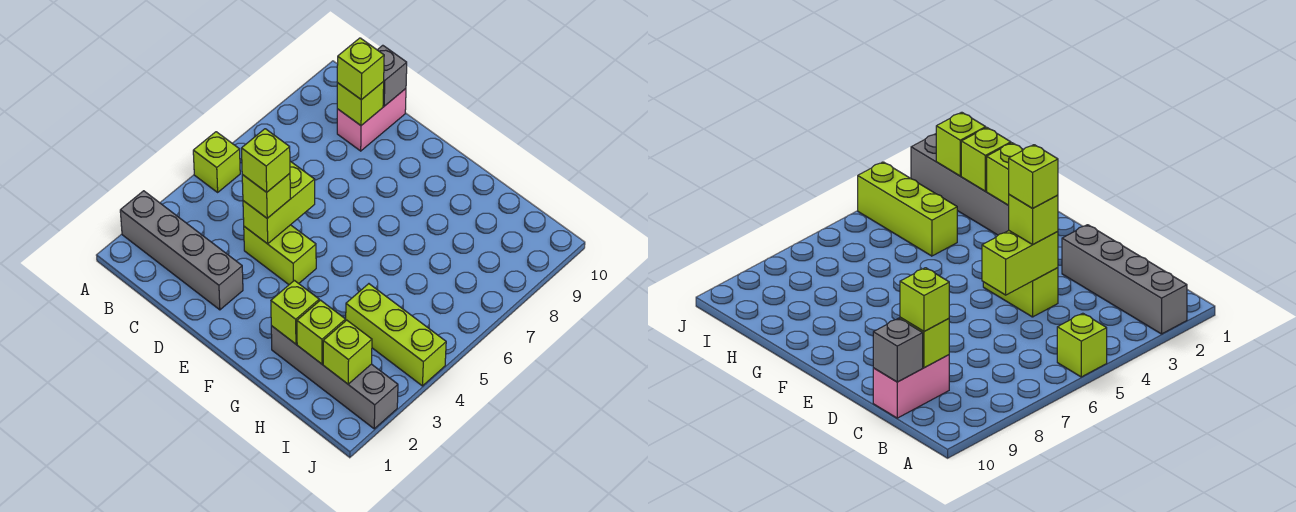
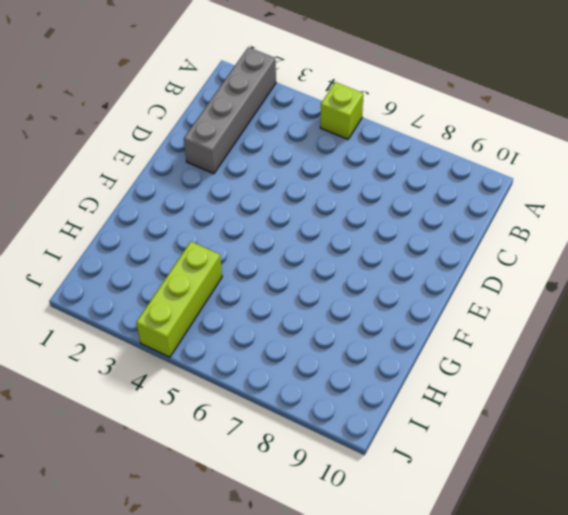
none -> pink brick C9:C10 level 1
none -> lime brick D4:E4 level 1
none -> grey brick G2:J2 level 1

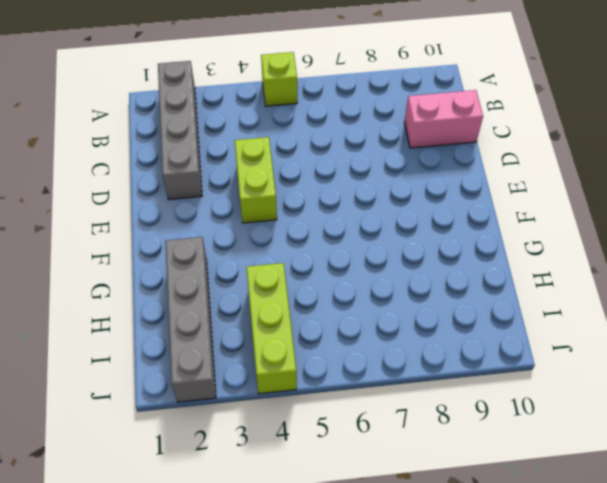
none -> lime brick C9 level 2
none -> grey brick C10 level 2
none -> lime brick D4:D5 level 2

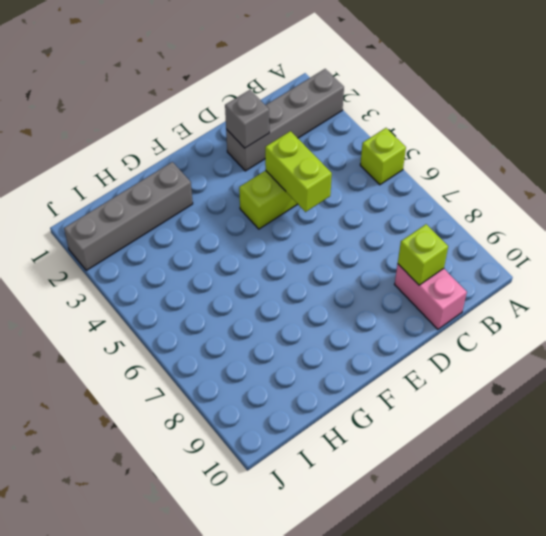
grey brick D2 level 2 -> grey brick C10 level 2
none -> lime brick H4:J4 level 1
none -> lime brick G2 level 2
none -> lime brick H2 level 2

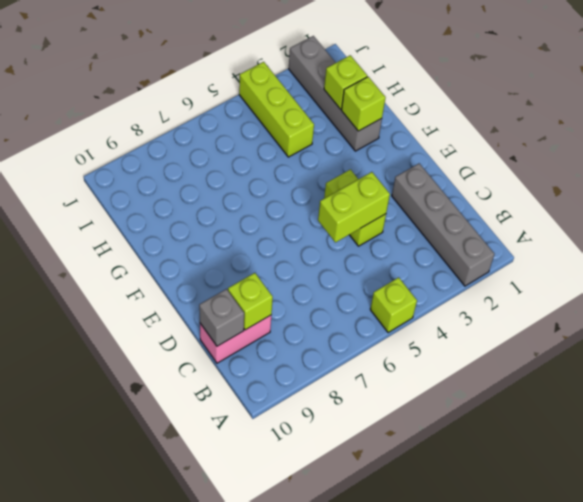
none -> lime brick I2 level 2
none -> lime brick C9 level 3
none -> lime brick D4 level 3

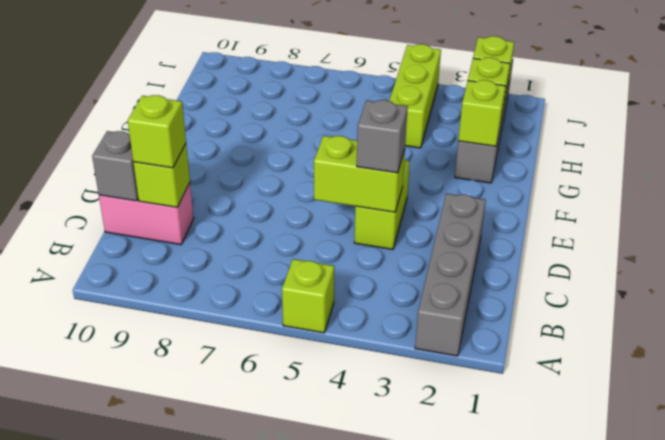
grey brick D4 level 3 -> lime brick D4 level 3
none -> lime brick D4 level 4

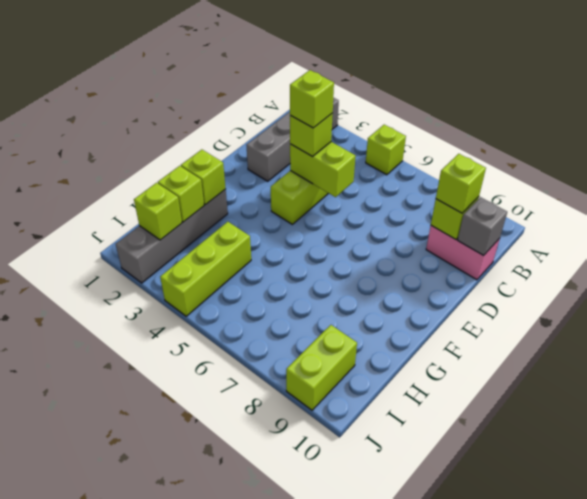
lime brick I9:J9 level 1 -> none

